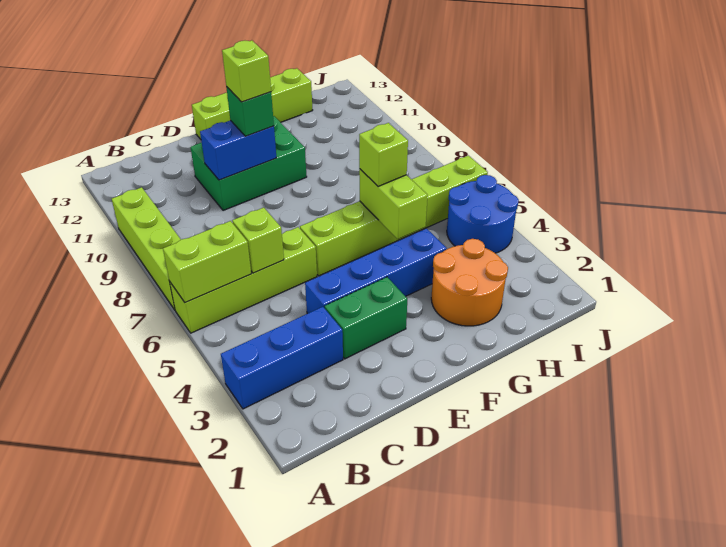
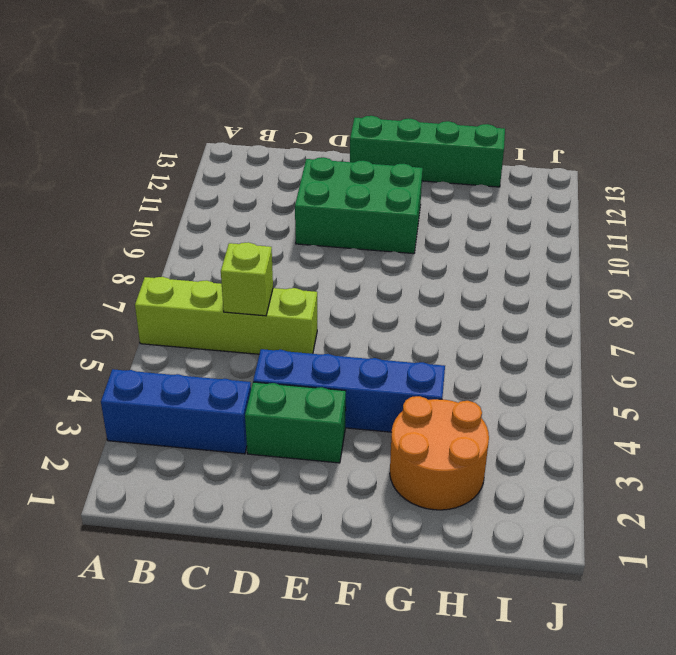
green brick E13:H13 level 1 -> lime brick E13:H13 level 1
none -> lime brick A7:A10 level 1
none -> lime brick E6:J6 level 1
none -> blue round brick I4:J5 level 1

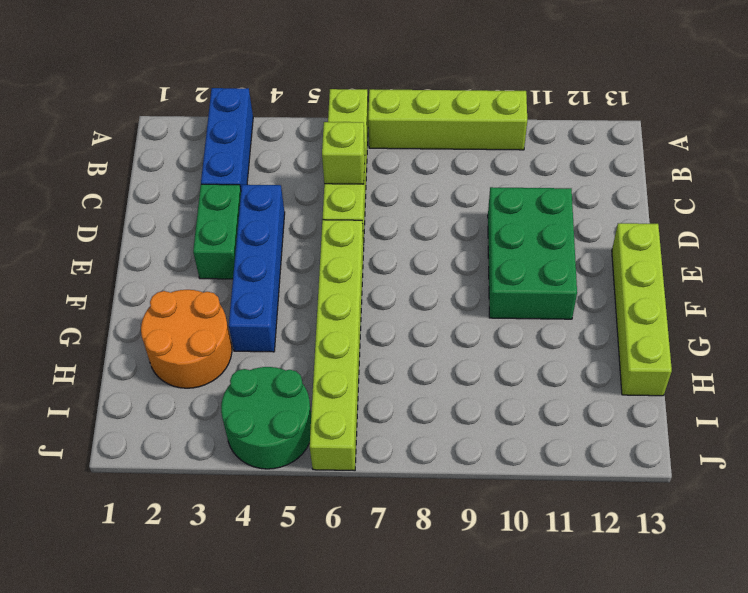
green round brick I4:J5 level 1 -> blue round brick I4:J5 level 1
none -> lime brick A6:B6 level 2
none -> blue brick D10:E10 level 2
none -> lime brick G5:G6 level 2

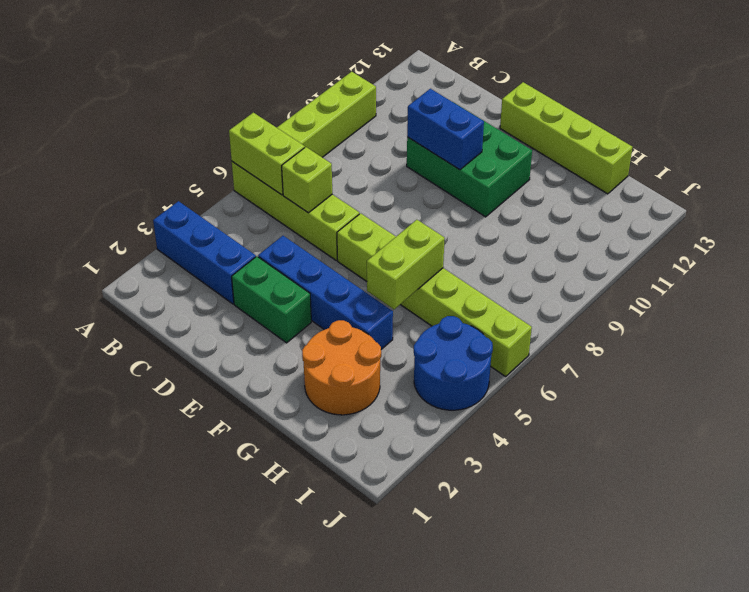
none -> green brick E10 level 3
none -> lime brick G6 level 3
none -> lime brick E10 level 4

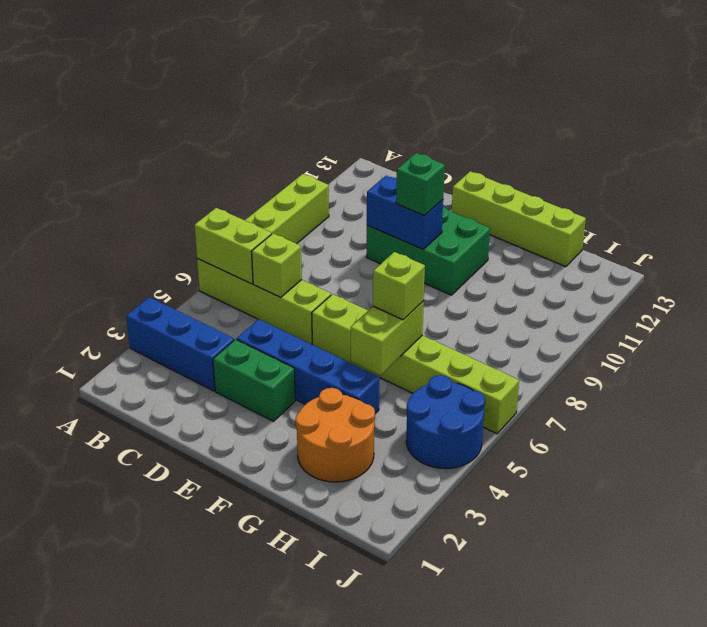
none -> lime brick E10 level 4

